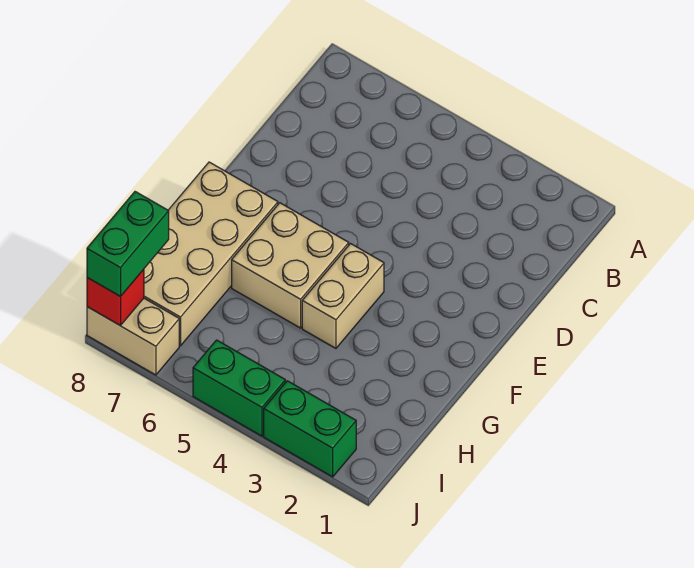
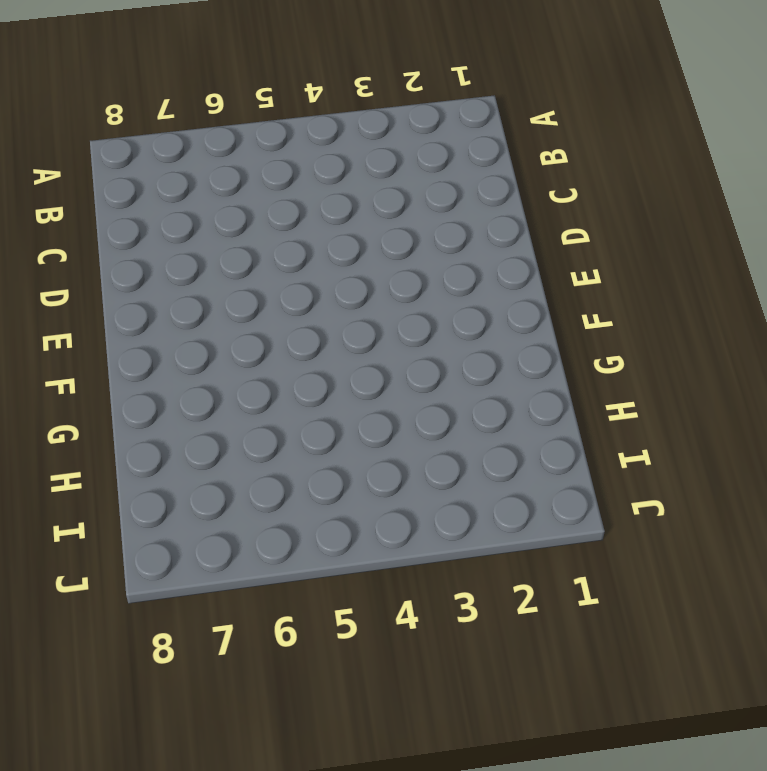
none -> tan brick F4:G4 level 1
none -> tan brick F5:G6 level 1

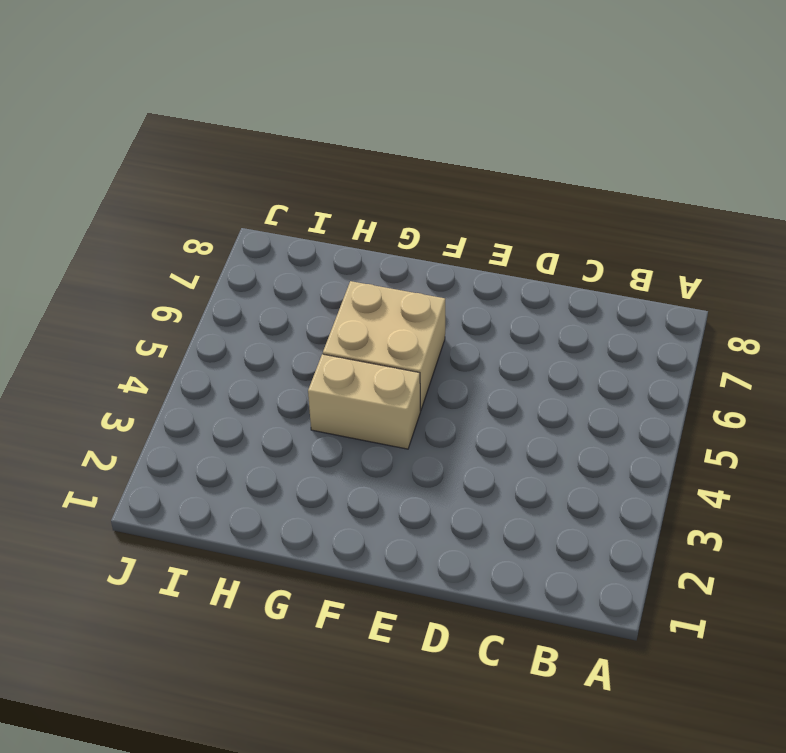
none -> tan brick F7:I8 level 1
none -> green brick J2:J3 level 1

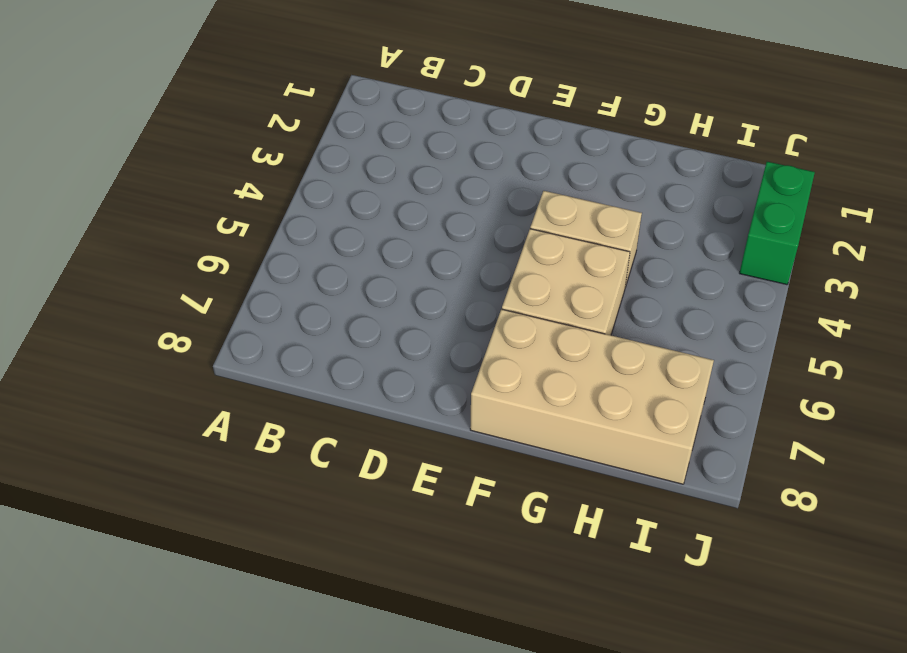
none -> green brick J4:J5 level 1
none -> tan brick J7:J8 level 1

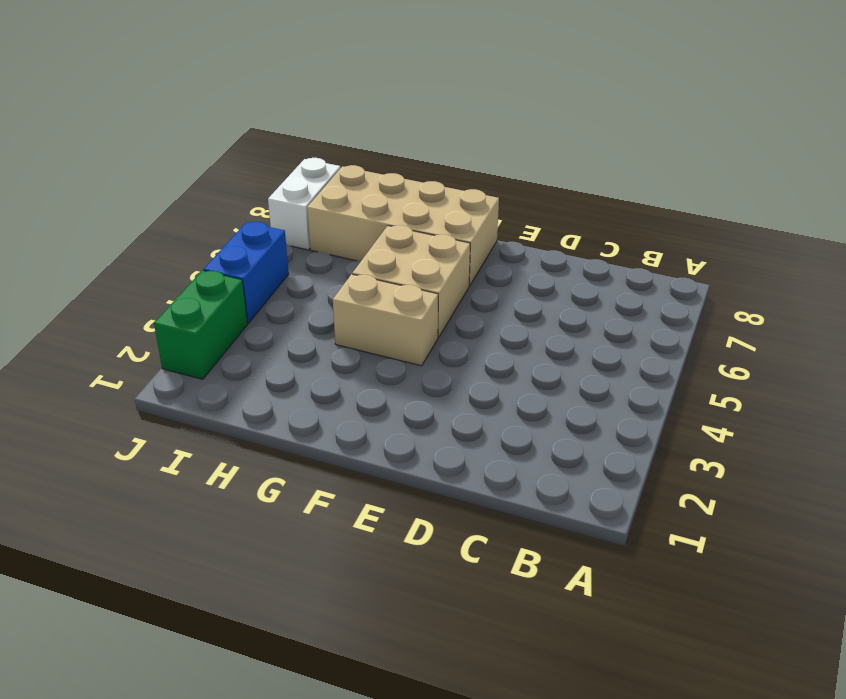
blue brick J4:J5 level 1 -> green brick J4:J5 level 1
white brick J7:J8 level 1 -> tan brick J7:J8 level 1
none -> red brick J8 level 2
none -> green brick I8:J8 level 3

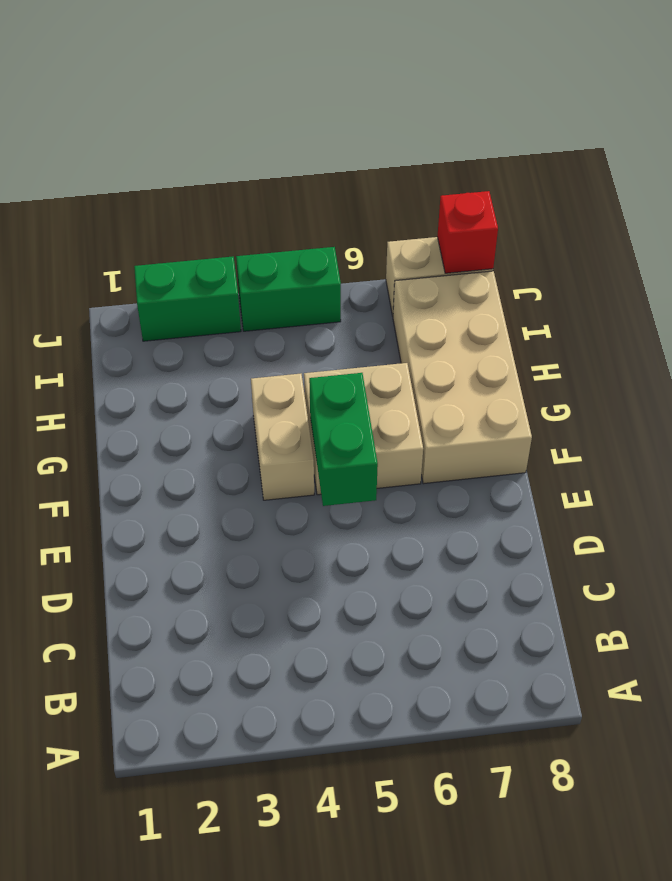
green brick E5:F5 level 2 -> green brick I8:J8 level 3

